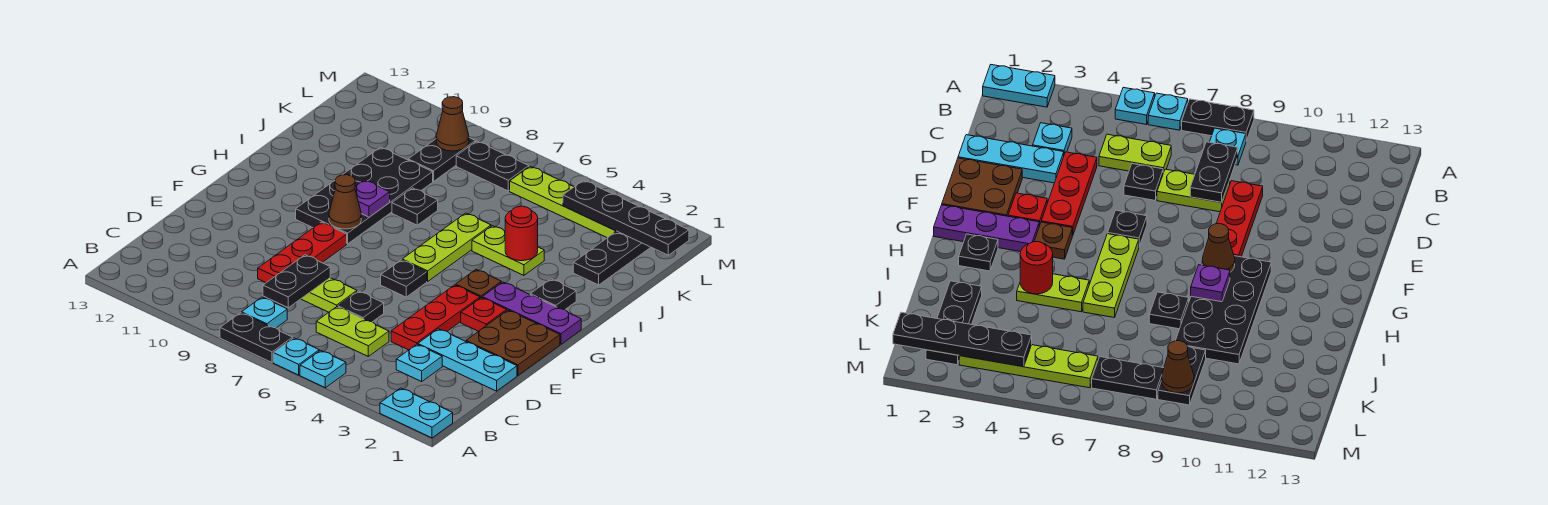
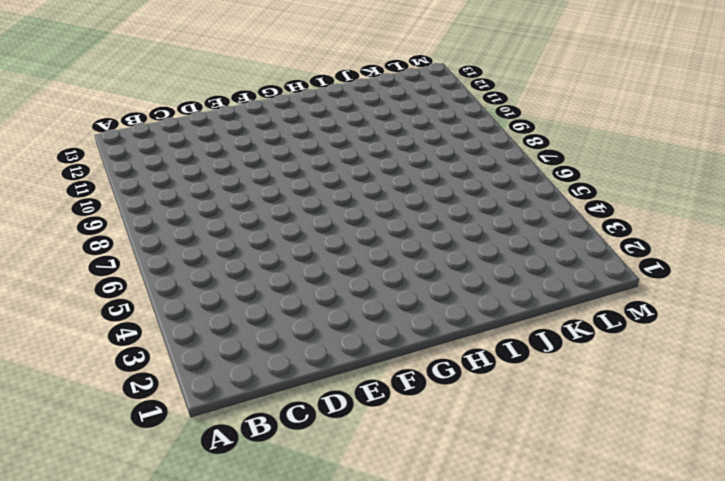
none -> cyan plate A1:A2 level 1
none -> cyan plate A5 level 1
none -> cyan plate A6 level 1
none -> black plate A7:A8 level 1

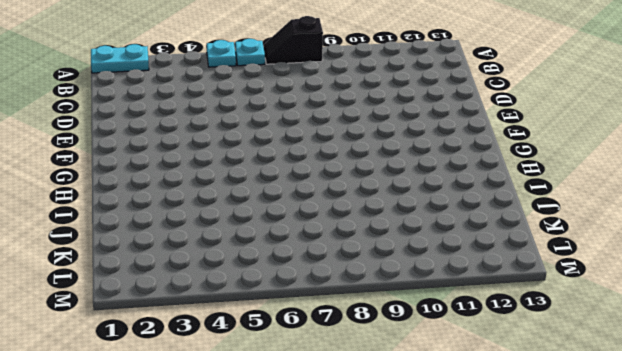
black slope A7:A8 level 1 top 8 -> black plate A7:A8 level 1
none -> cyan plate B8 level 1
none -> cyan plate C3 level 1
none -> lime plate C5:C6 level 1
none -> cyan plate D1:D3 level 1

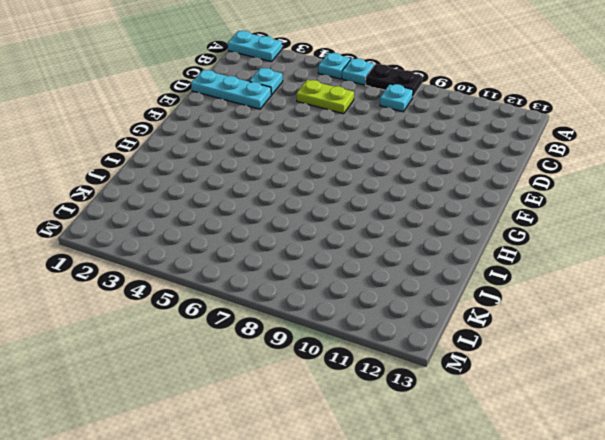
none -> red plate D4:F4 level 1
none -> black plate D6 level 1
none -> lime plate D7:D8 level 1
none -> red plate D9:F9 level 1

